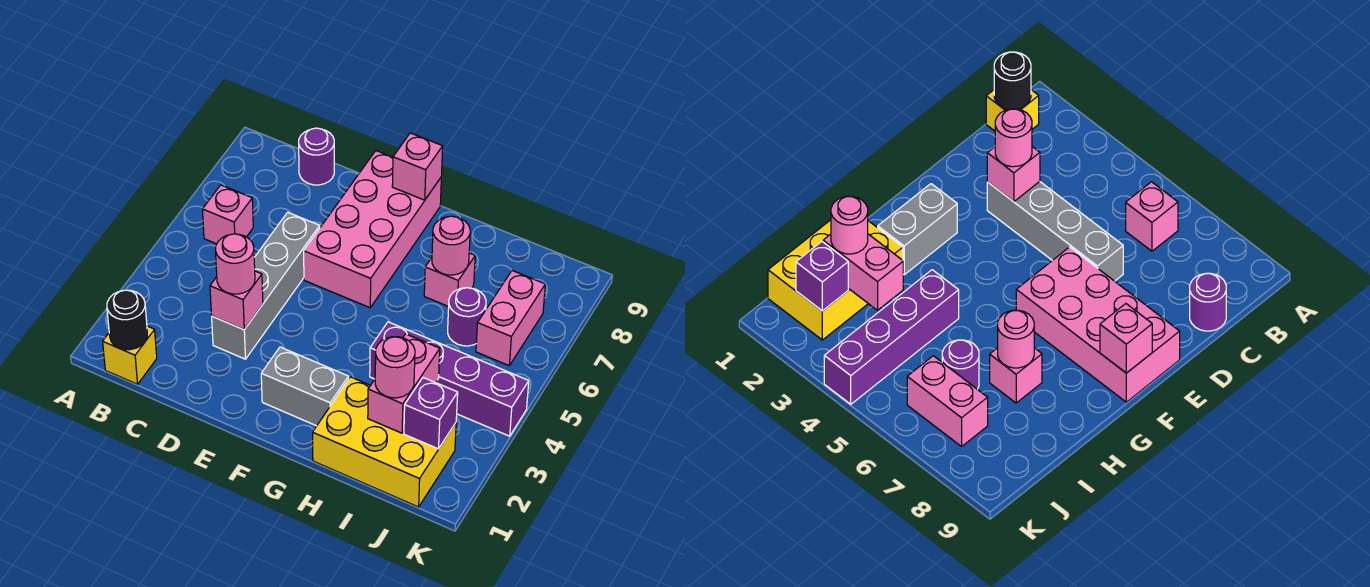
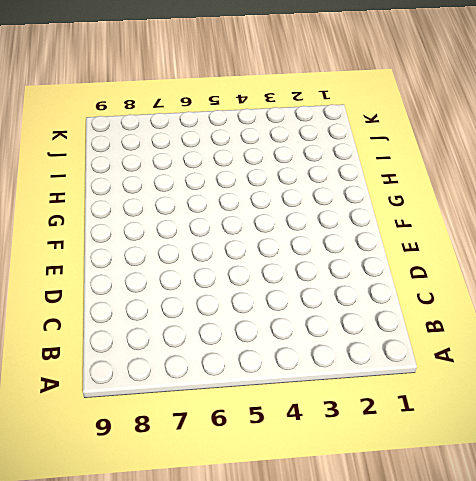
none -> yellow brick B1 level 1
none -> pink brick B6 level 1
none -> purple round brick C9 level 1

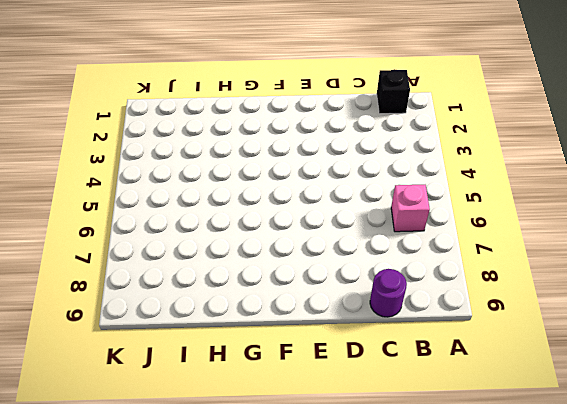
black brick B1 level 1 -> yellow brick B1 level 1
none -> grey brick D3:D6 level 1
none -> pink brick E6:F9 level 1
none -> grey brick F2:G2 level 1

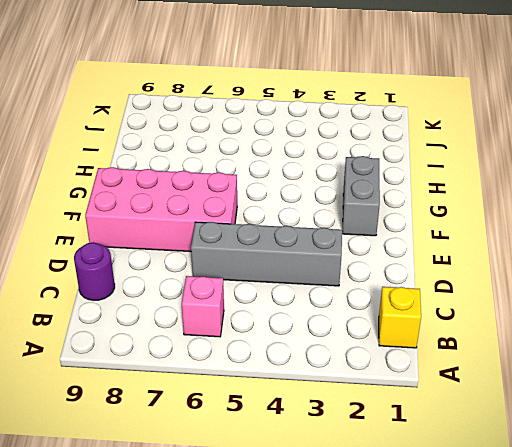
none -> yellow brick H1:J2 level 1
none -> purple brick H4:K4 level 1
none -> pink brick H7 level 1

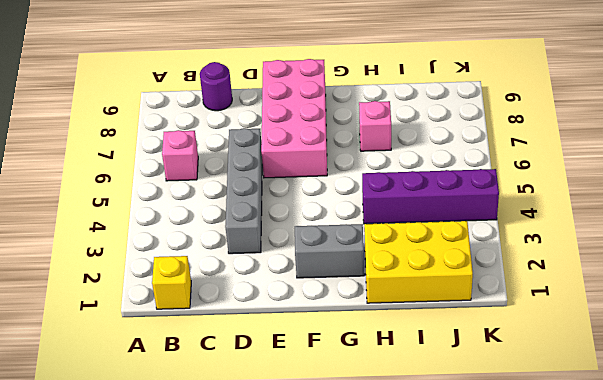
none -> purple round brick I6 level 1
none -> pink brick J6:J7 level 1
none -> black round brick B1 level 2

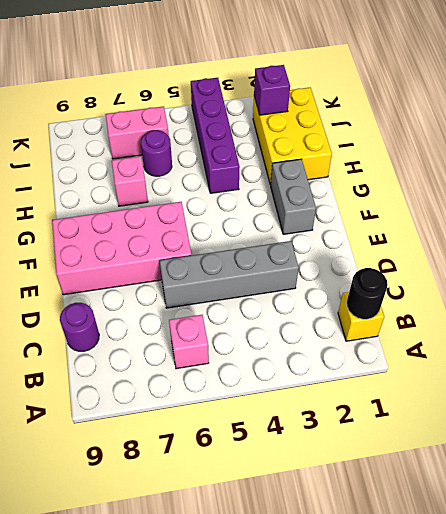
none -> pink brick D3 level 2
none -> pink brick F9 level 2
none -> pink round brick H7 level 2

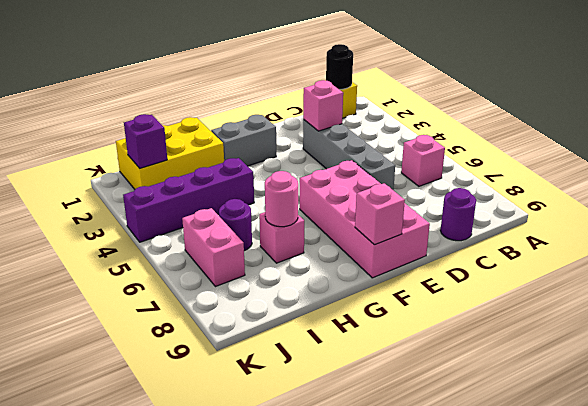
none -> pink brick I2:I3 level 2
none -> pink round brick D3 level 3
none -> pink round brick I2 level 3

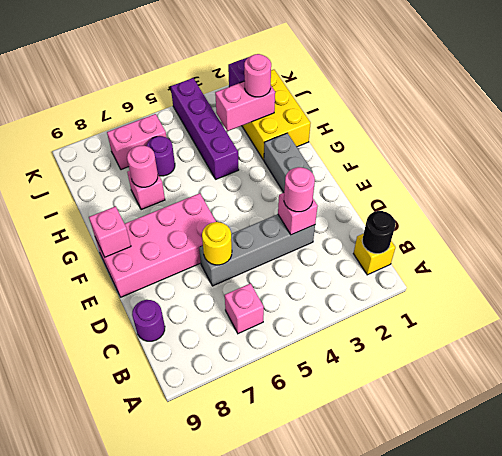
yellow round brick D6 level 2 -> none

